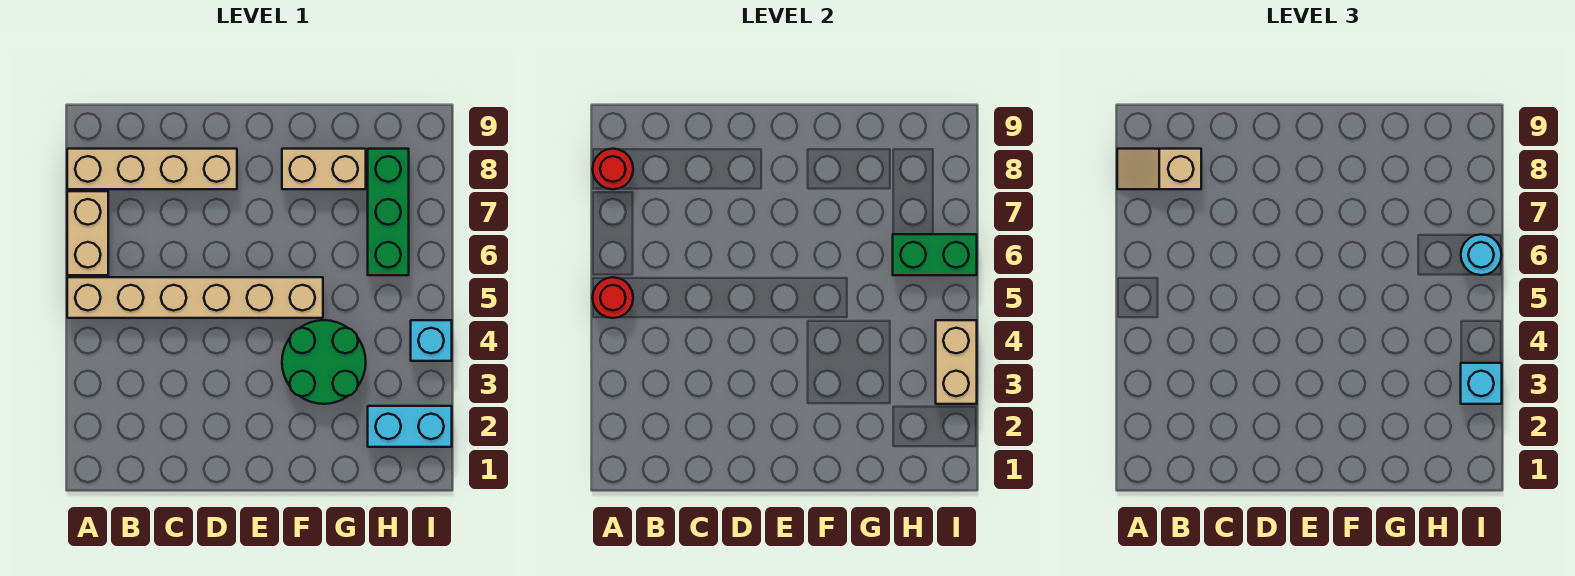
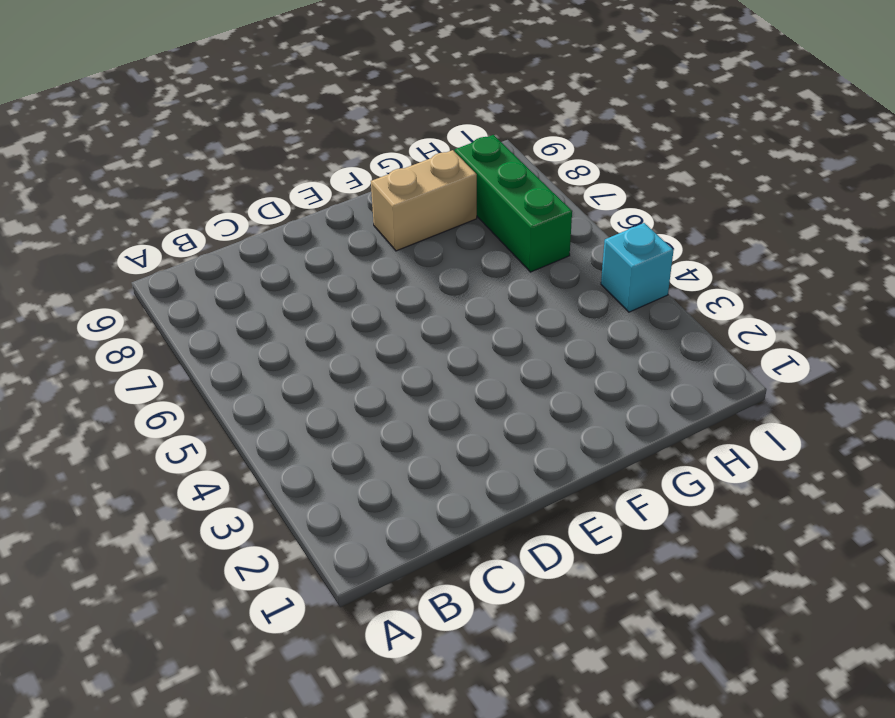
none -> tan brick A5:F5 level 1
none -> tan brick A6:A7 level 1
none -> tan brick A8:D8 level 1

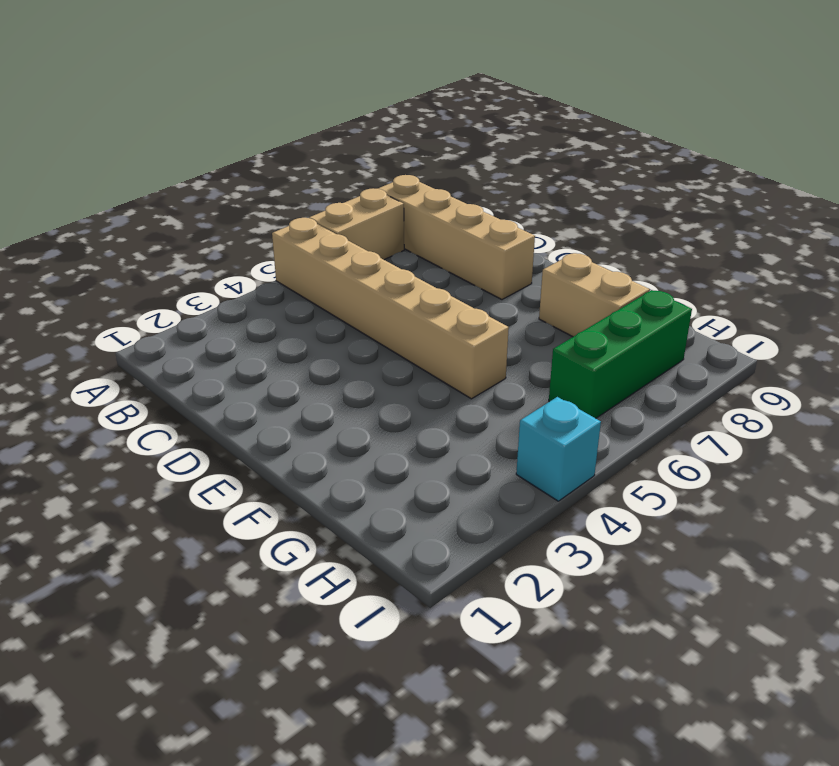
none -> green round brick F3:G4 level 1
none -> cyan brick H2:I2 level 1
none -> red round brick A5 level 2

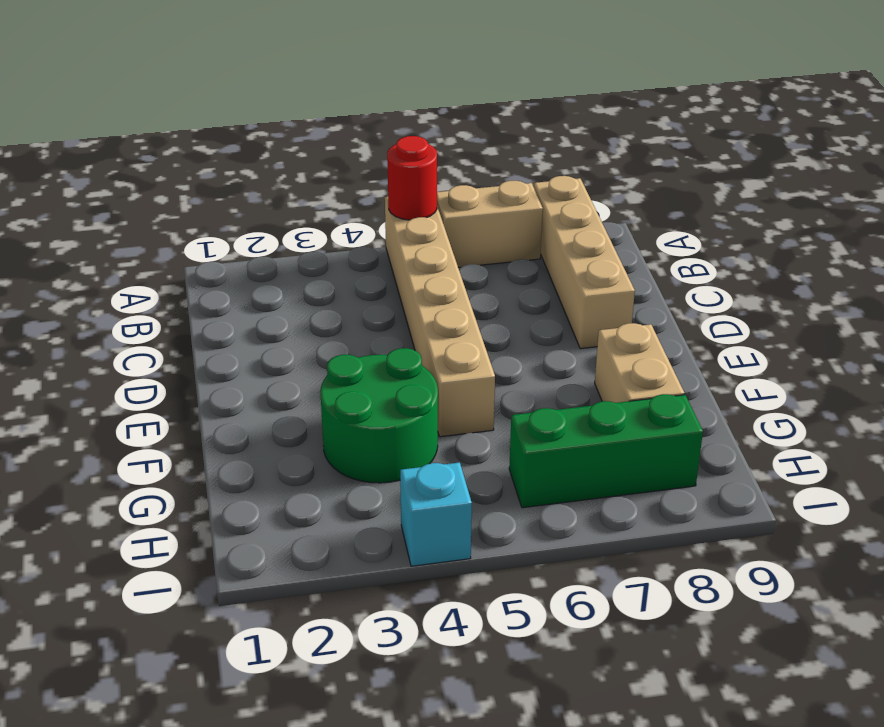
none -> cyan brick H2:I2 level 1
none -> red round brick A8 level 2
none -> green brick H6:I6 level 2

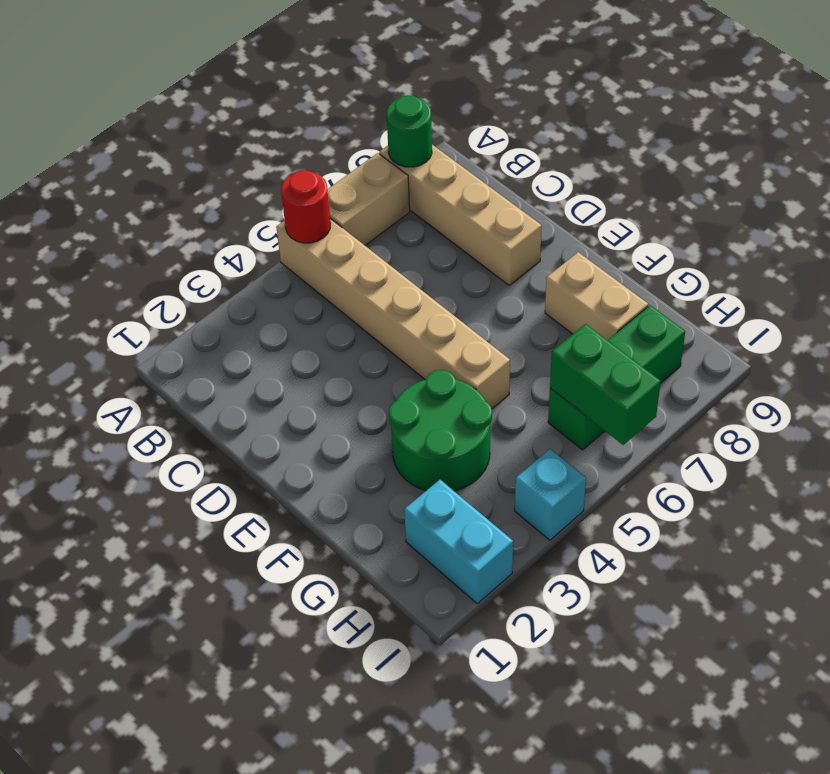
green round brick A8 level 2 -> red round brick A8 level 2
none -> tan brick I3:I4 level 2
none -> tan slope A8:B8 level 3 top B
none -> cyan brick I3 level 3

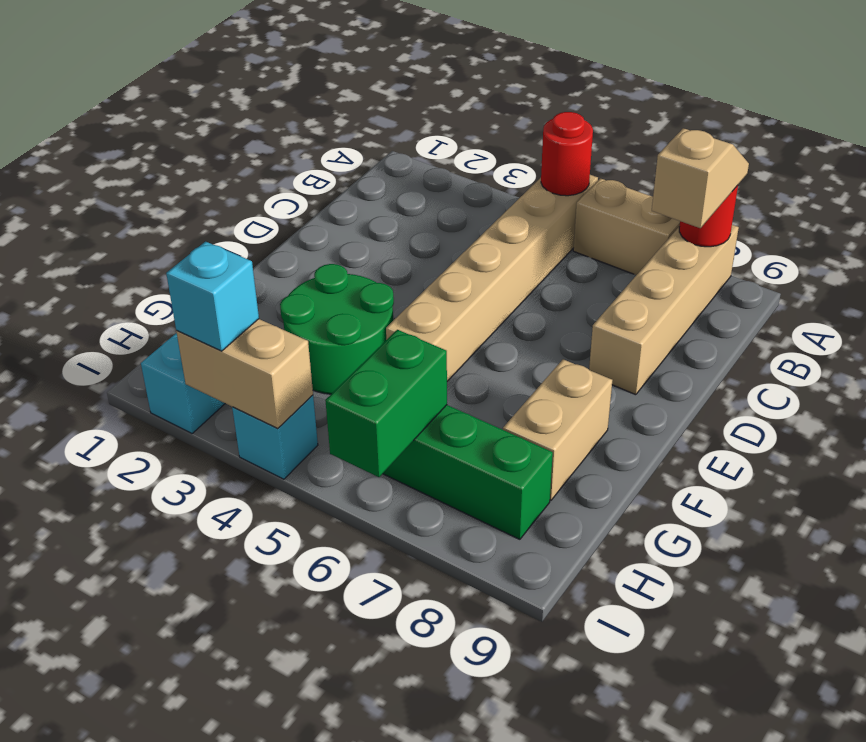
none -> cyan round brick I6 level 3

